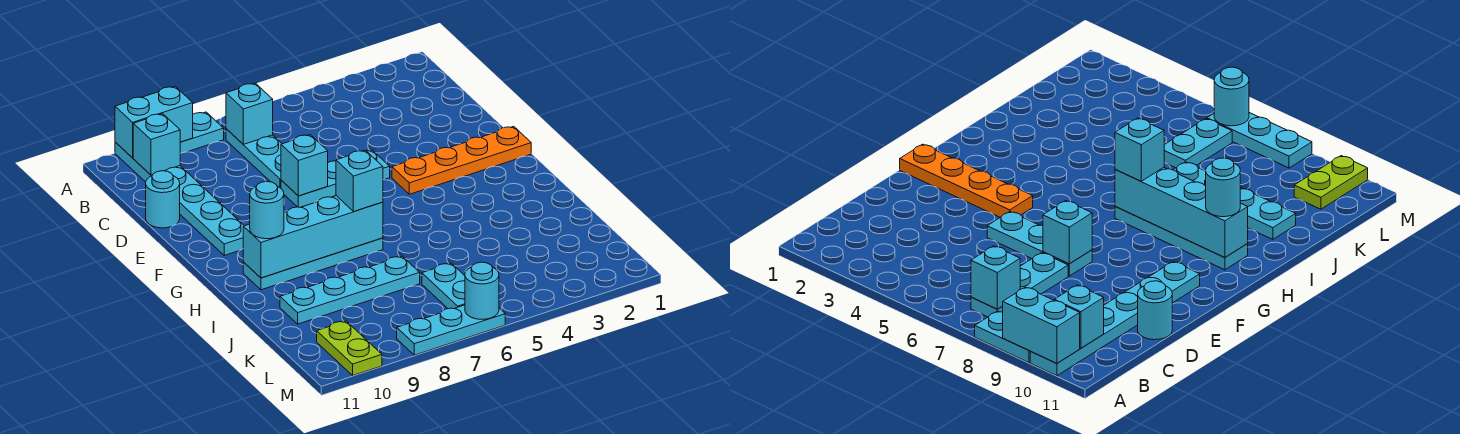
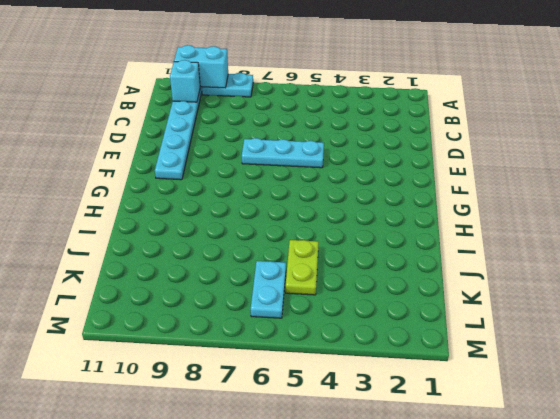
lime plate J5:K5 level 1 -> lime plate L10:M10 level 1
none -> cyan plate B7:D7 level 1
none -> cyan round brick D11 level 1
none -> orange plate F1:F4 level 1

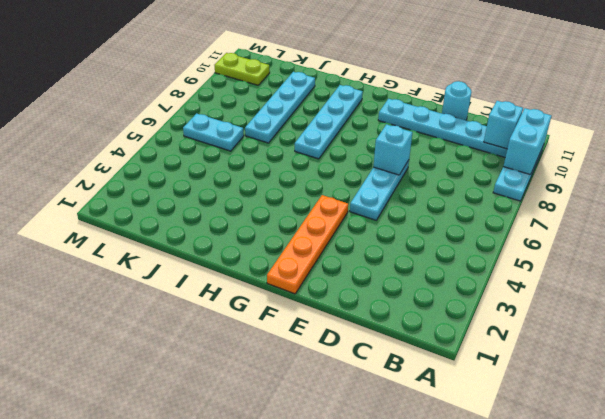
none -> cyan plate B7:D7 level 1
none -> cyan plate M6:M8 level 1
none -> cyan brick B7 level 2

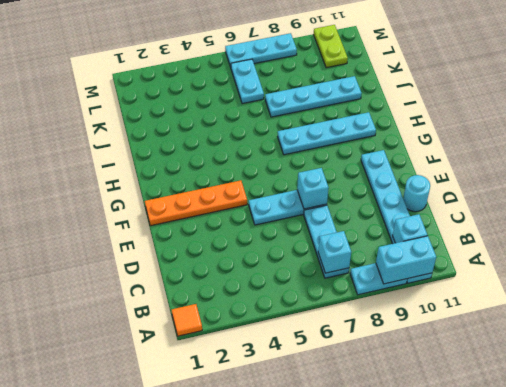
orange tile A1 level 1 -> none
none -> cyan brick H7:H10 level 2
none -> cyan round brick M6 level 2
none -> cyan brick H7 level 3

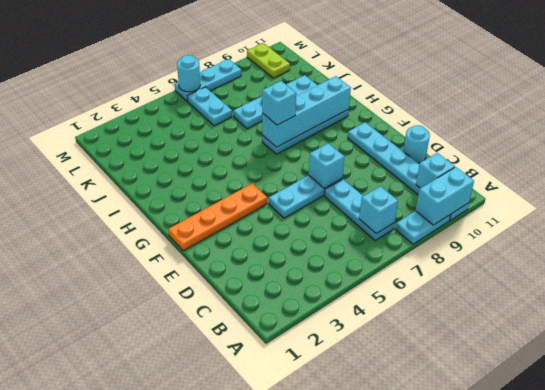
none -> cyan round brick H10 level 3

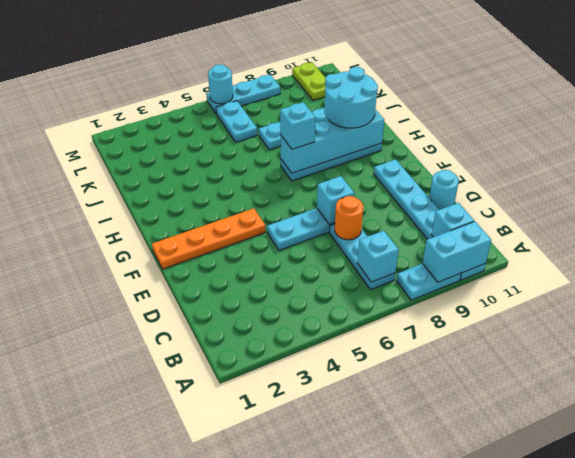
orange round brick D7 level 2 -> none
cyan round brick H9:I10 level 3 -> cyan round brick H10 level 3

